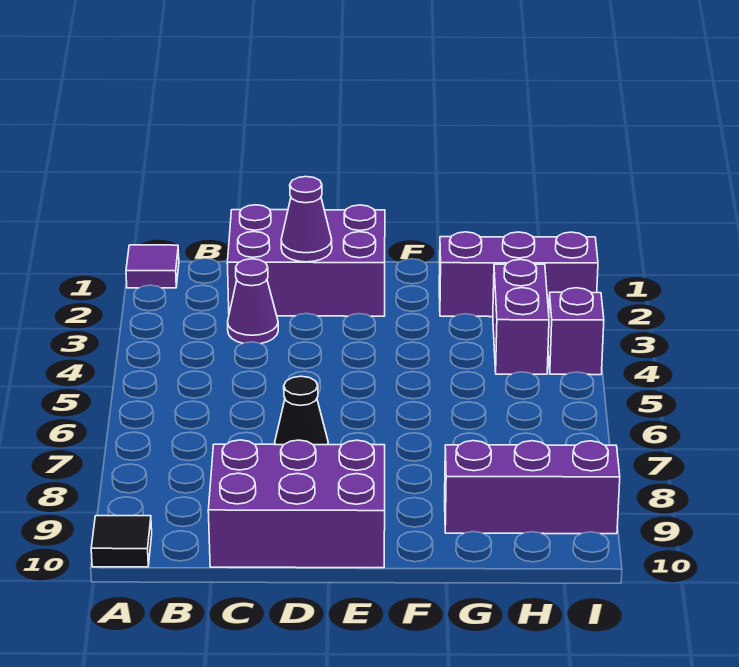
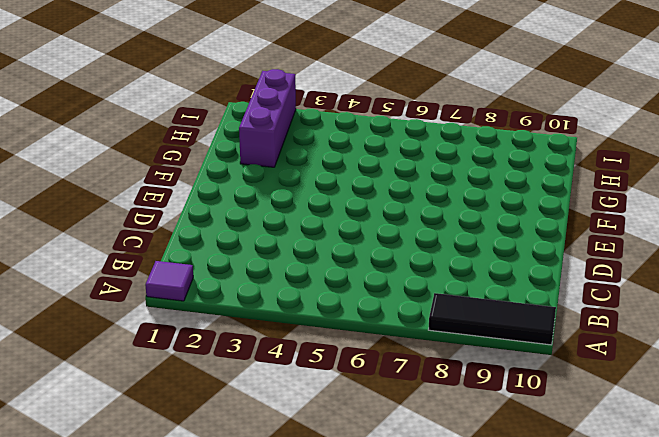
black tile A8:A10 level 1 -> black tile A10 level 1
none -> purple brick C1:E2 level 1
none -> purple cone C3 level 1

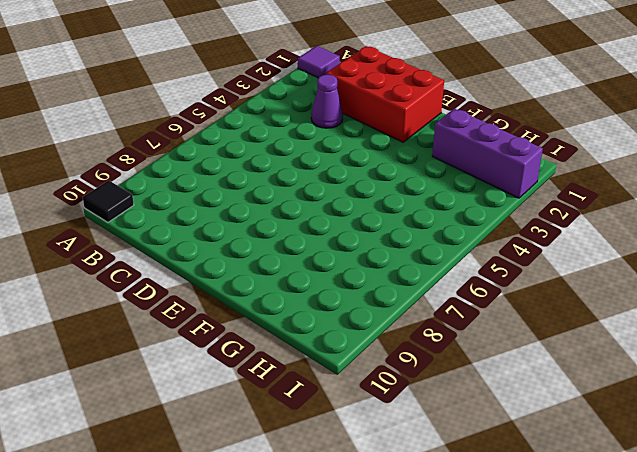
red brick C1:E2 level 1 -> purple brick C1:E2 level 1
none -> purple brick C9:E10 level 1
none -> black cone D7 level 1

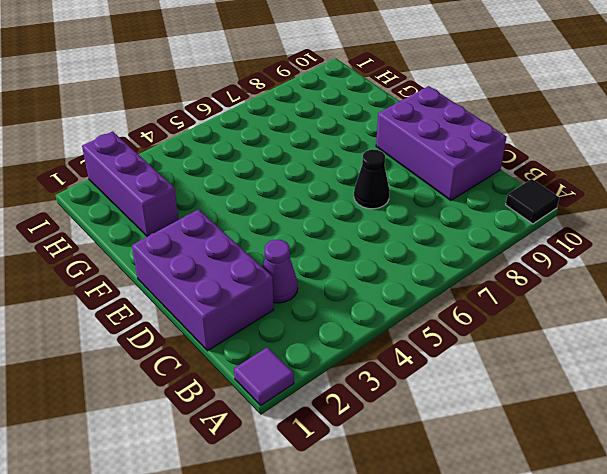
none -> purple brick G9:I9 level 1
none -> purple brick H3:H4 level 1

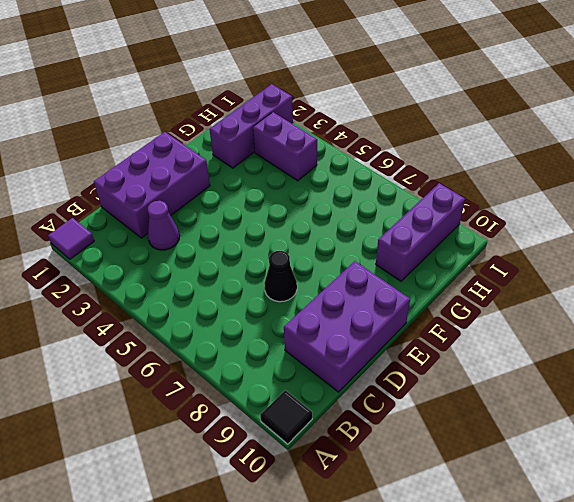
none -> purple brick I4 level 1
none -> purple cone D2 level 2

